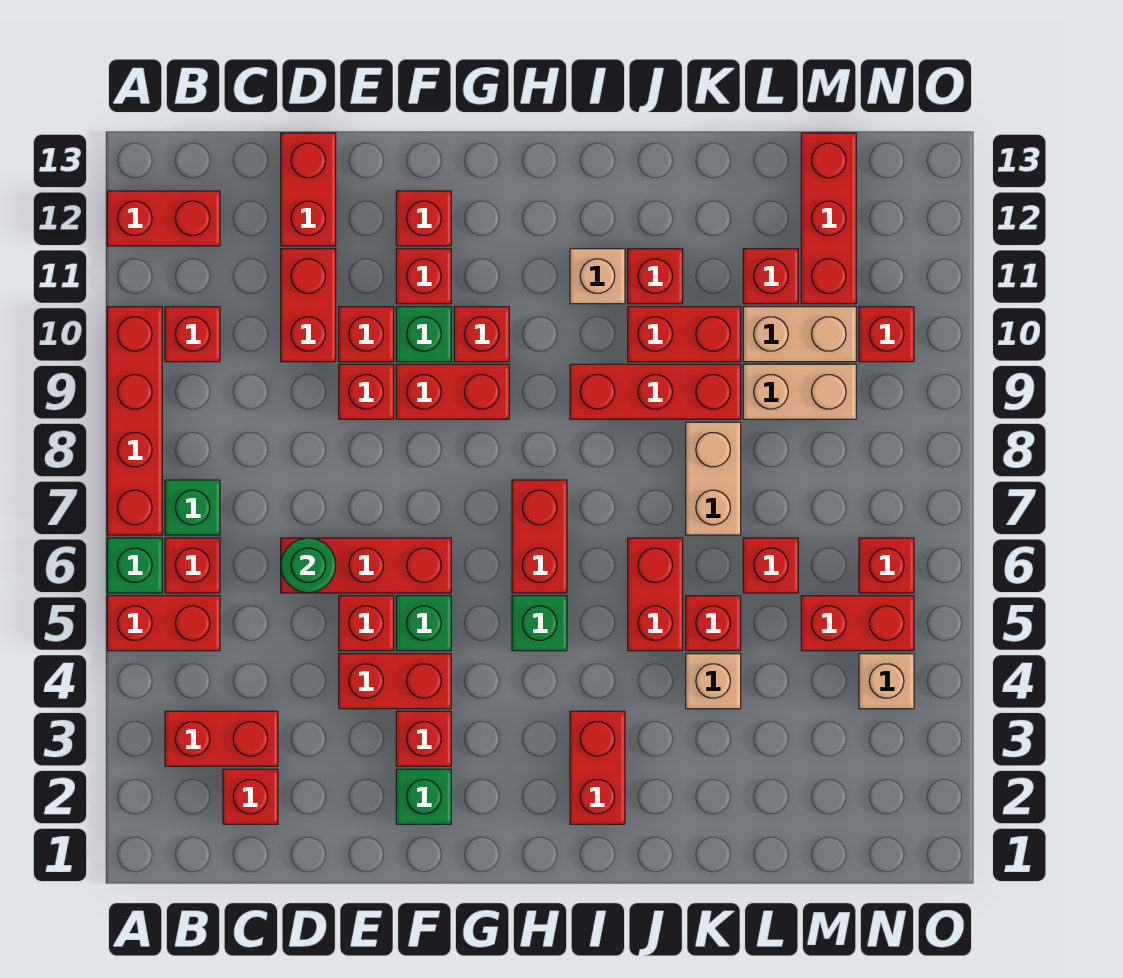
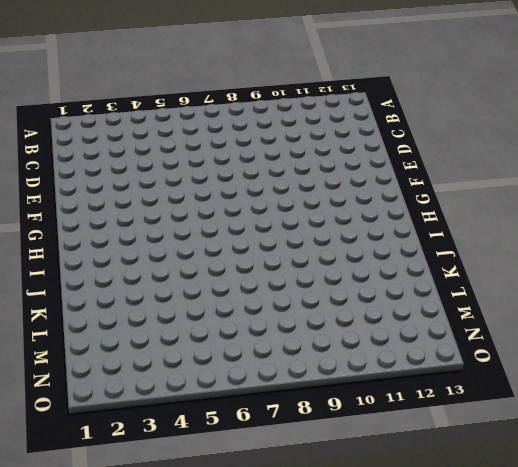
none -> red brick A5:B5 level 1
none -> green brick A6 level 1
none -> red brick A7:A10 level 1
none -> red brick A12:B12 level 1

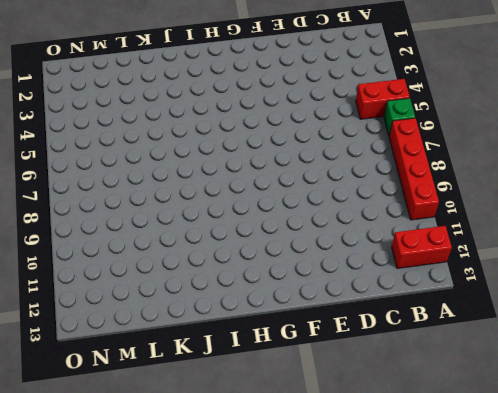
none -> red brick B3:C3 level 1
none -> red brick B6 level 1
none -> green brick B7 level 1
none -> red brick B10 level 1

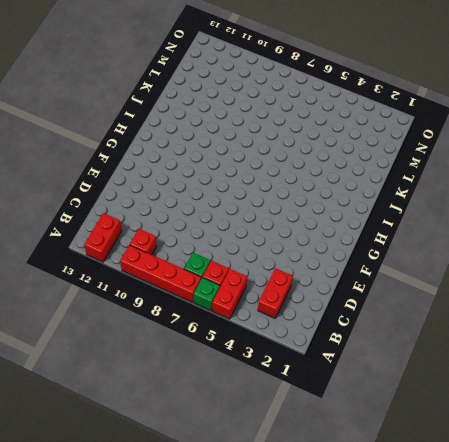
none -> red brick C2 level 1
none -> red brick D6:F6 level 1
none -> red brick D10:D11 level 1
none -> red brick D12:D13 level 1

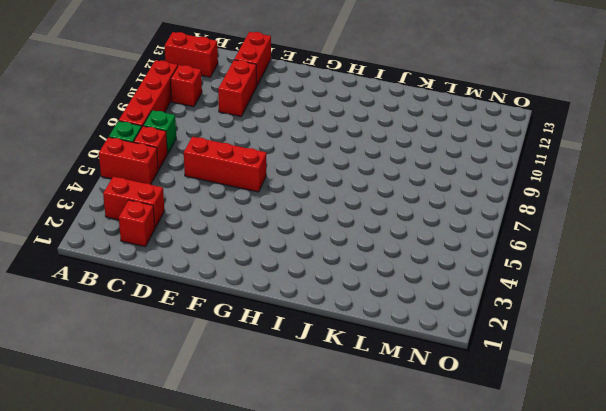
none -> red brick E4:F4 level 1
none -> red brick E5 level 1
none -> red brick E9 level 1
none -> red brick E10 level 1

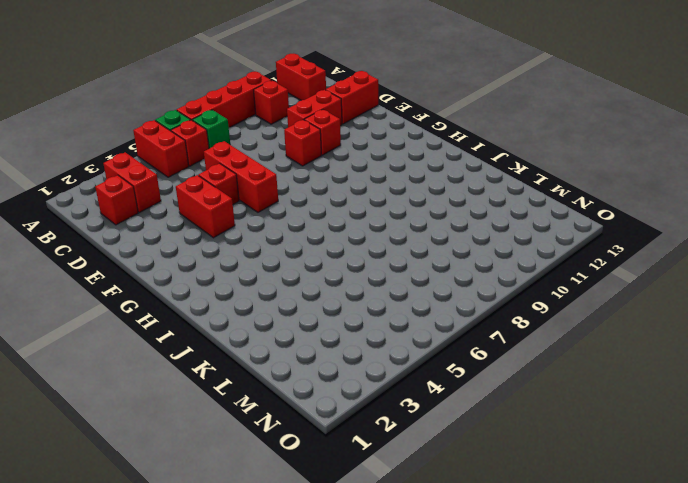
none -> green brick F2 level 1
none -> red brick F3 level 1
none -> green brick F5 level 1
none -> red brick F9:G9 level 1

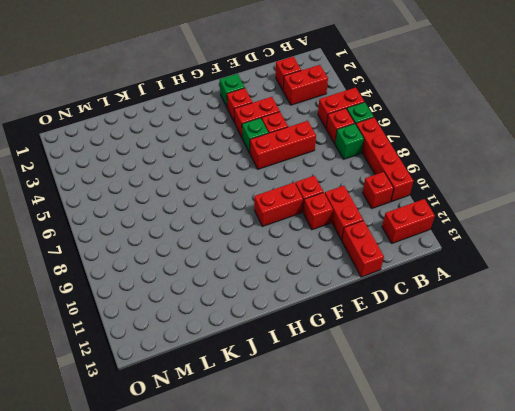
none -> green brick F10 level 1
none -> red brick F11 level 1
none -> red brick F12 level 1
none -> red brick G10 level 1

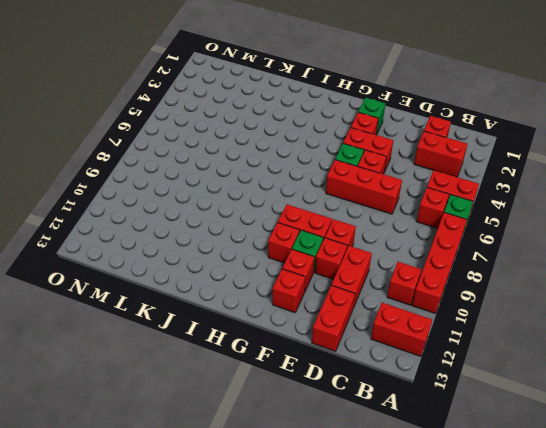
none -> green brick B7 level 1
none -> green brick H5 level 1
none -> red brick H6:H7 level 1
none -> red brick I2:I3 level 1

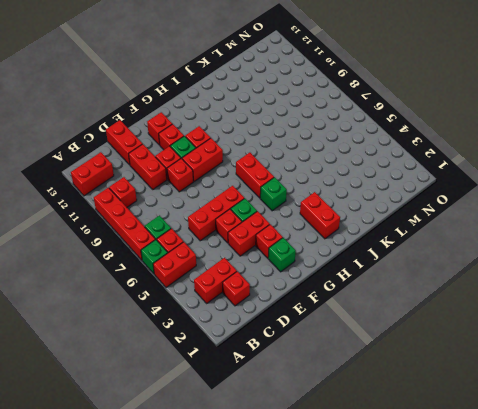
none -> red brick I9:K9 level 1
none -> tan brick I11 level 1
none -> red brick J5:J6 level 1
none -> red brick J10:K10 level 1

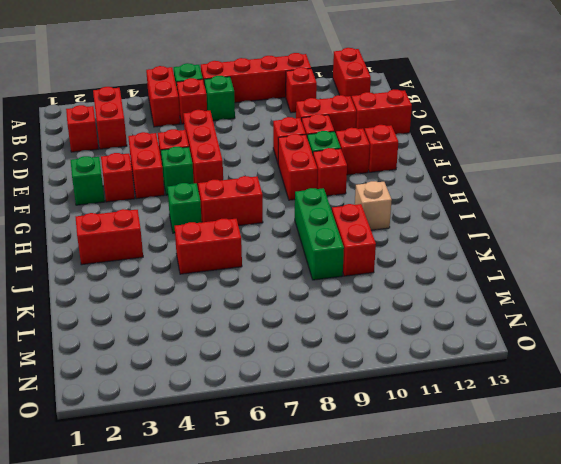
green brick I9:K9 level 1 -> red brick I9:K9 level 1
none -> red brick J11 level 1
none -> tan brick K4 level 1
none -> red brick K5 level 1
none -> tan brick K7:K8 level 1

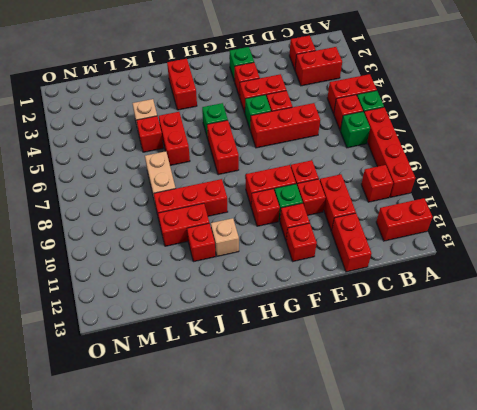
none -> red brick L6 level 1
none -> tan brick L9:M9 level 1
none -> tan brick L10:M10 level 1
none -> red brick L11 level 1

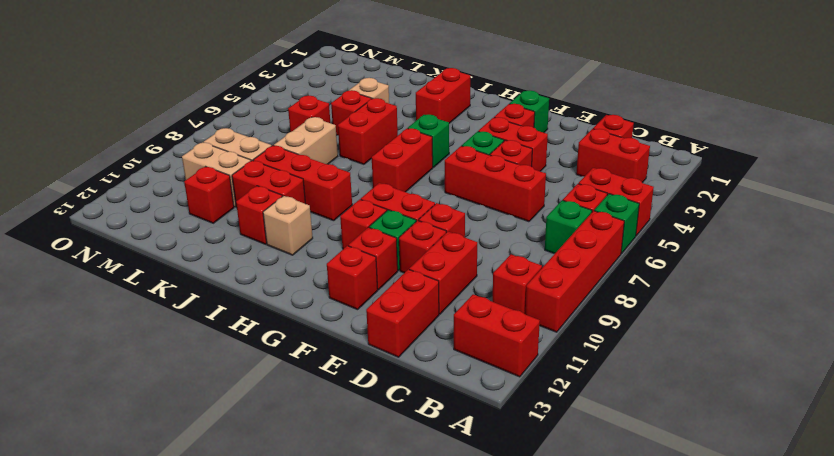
none -> red brick M5:N5 level 1
none -> red brick M11:M13 level 1
none -> tan brick N4 level 1
none -> red brick N6 level 1

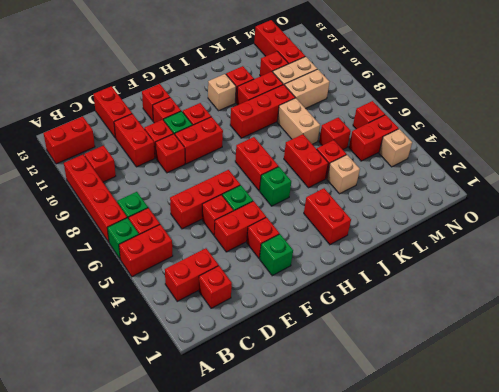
none -> red brick N10 level 1
none -> green round brick D6 level 2

